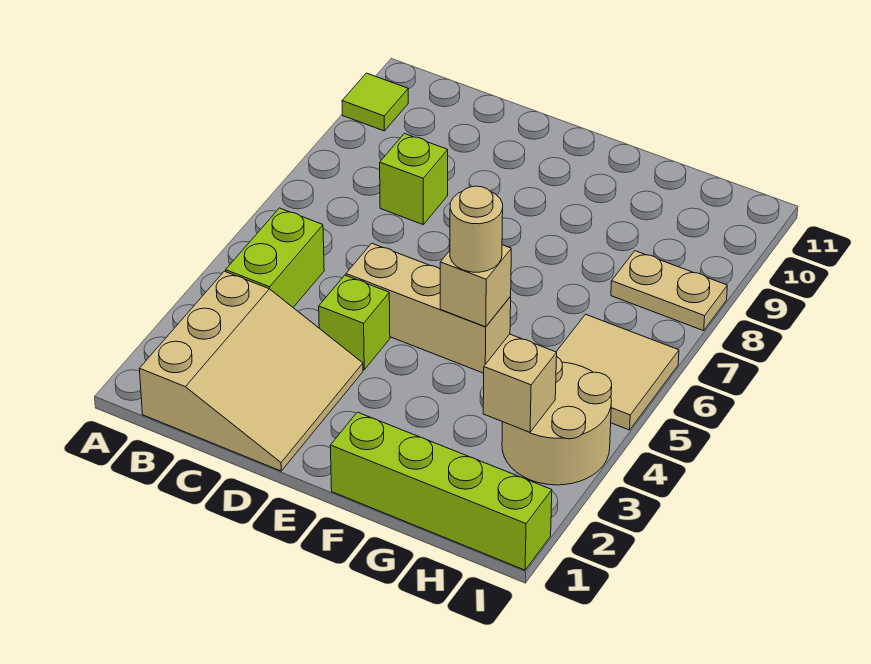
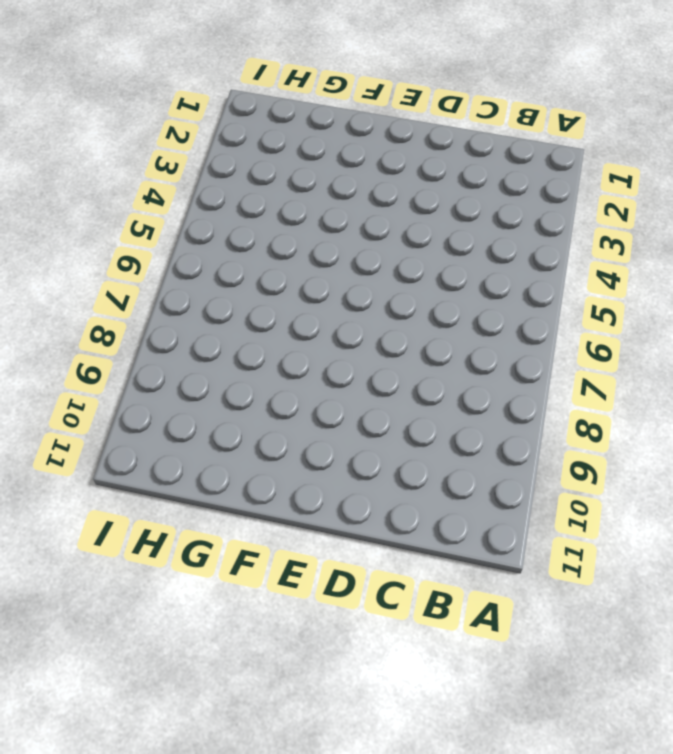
none -> lime tile A10 level 1
none -> tan slope B1:D3 level 1 top B
none -> lime brick B4:B5 level 1

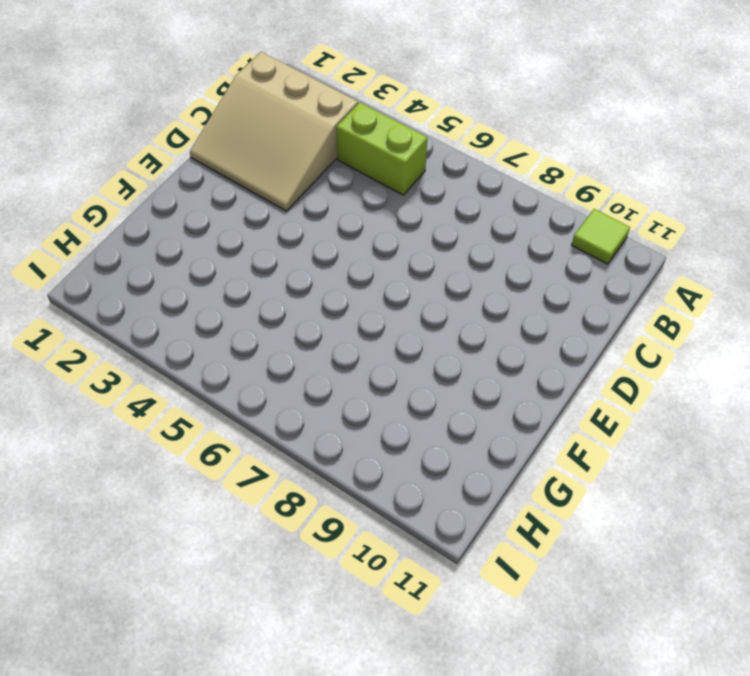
none -> lime brick C8 level 1
none -> lime brick D4 level 1
none -> tan brick D5:F5 level 1

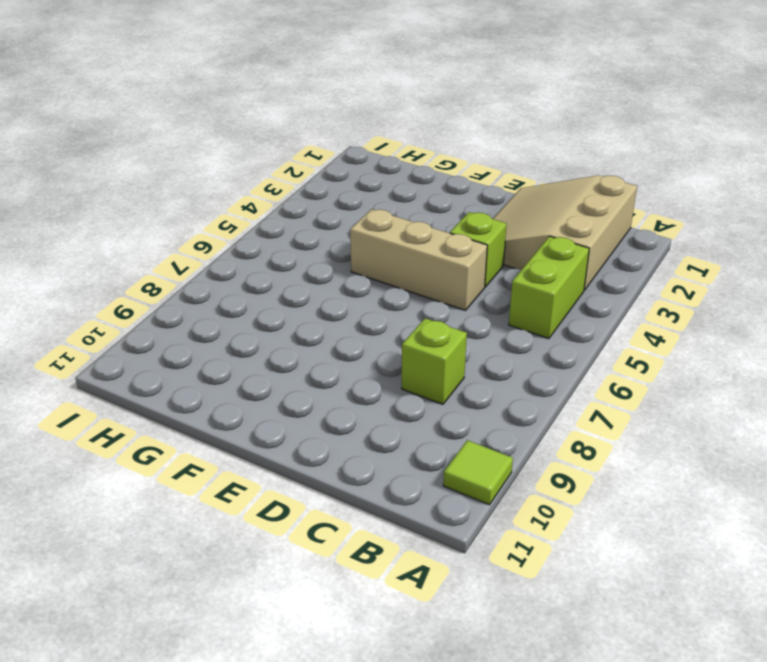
none -> lime brick F1:I1 level 1
none -> tan round brick H3:I4 level 1
none -> tan tile H5:I6 level 1

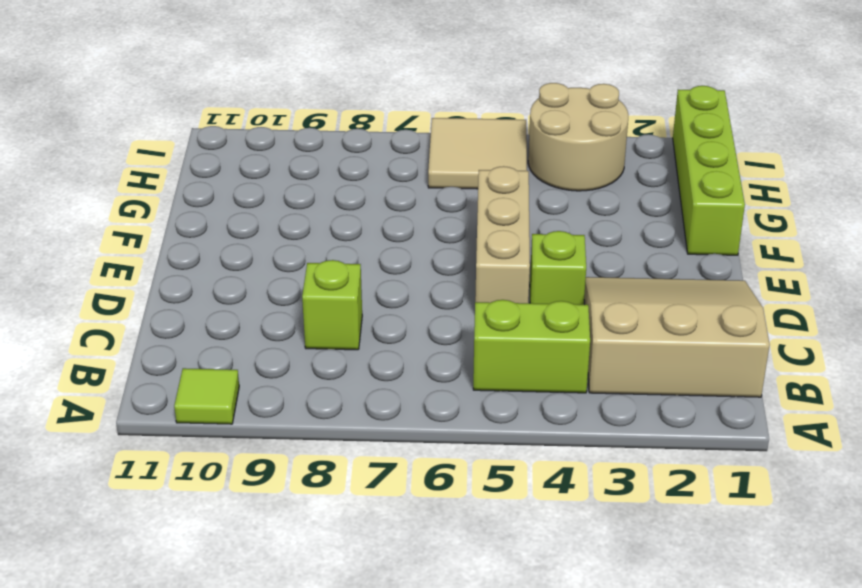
none -> tan plate H8:I8 level 1
none -> tan brick F5 level 2
none -> tan brick H3 level 2

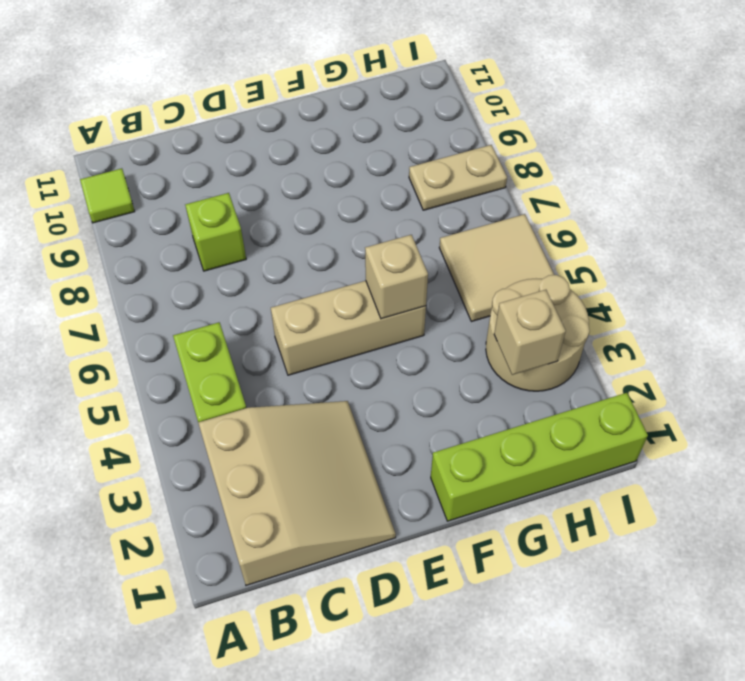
none -> lime brick D4 level 1
none -> tan round brick F5 level 3

